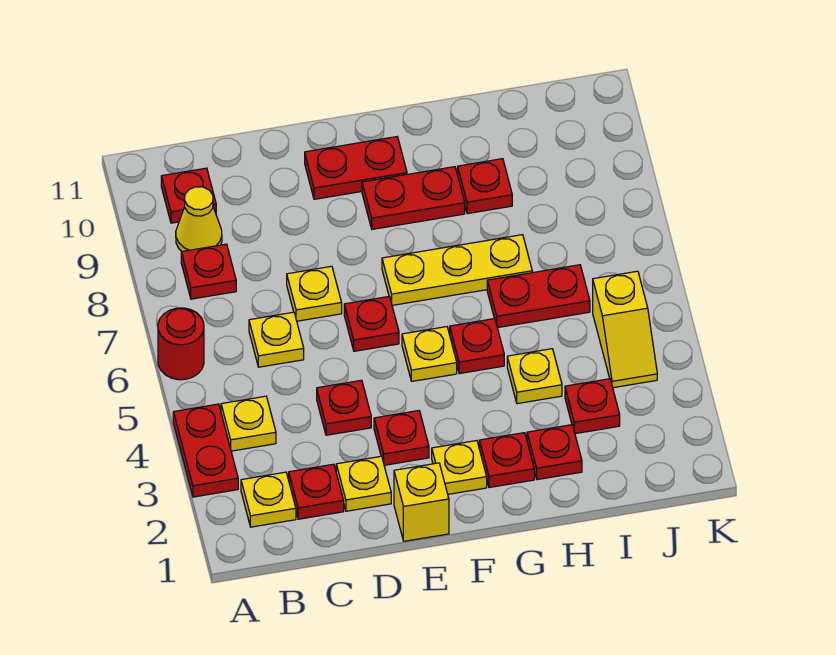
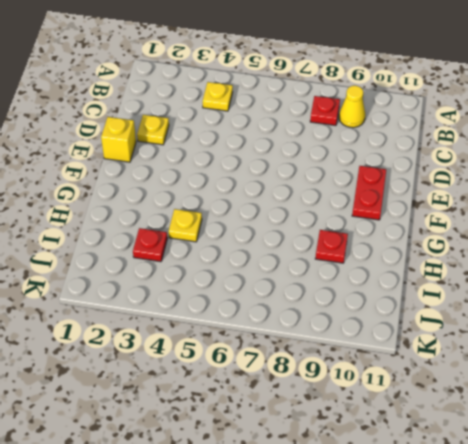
none -> red plate A3:A4 level 1
none -> red round brick A6 level 1
none -> yellow plate B2 level 1

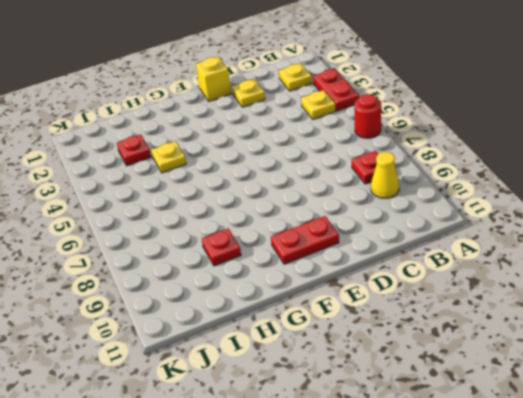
none -> red plate B10 level 1
none -> red plate C2 level 1
none -> yellow plate C6 level 1

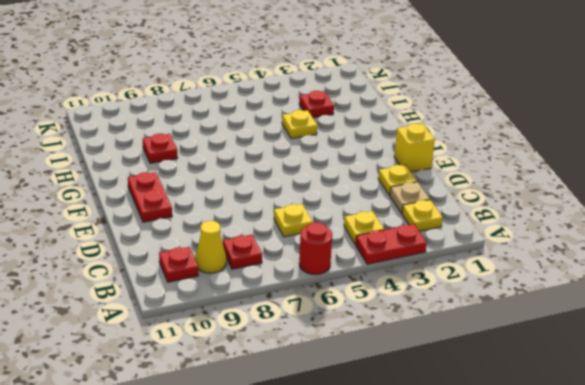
tan plate C2 level 1 -> red plate C2 level 1
none -> red plate D4 level 1
none -> yellow plate D7 level 1
none -> red plate E3 level 1

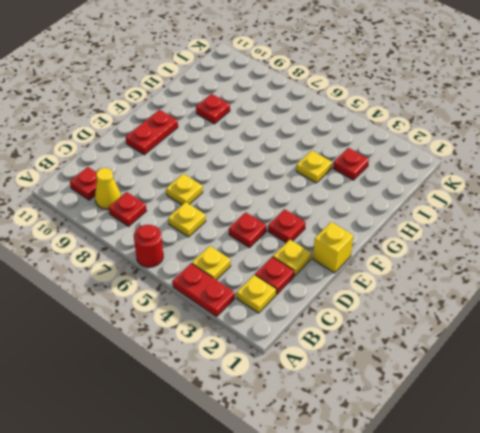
none -> red plate E6 level 1
none -> yellow plate F2 level 1
none -> yellow plate F5 level 1

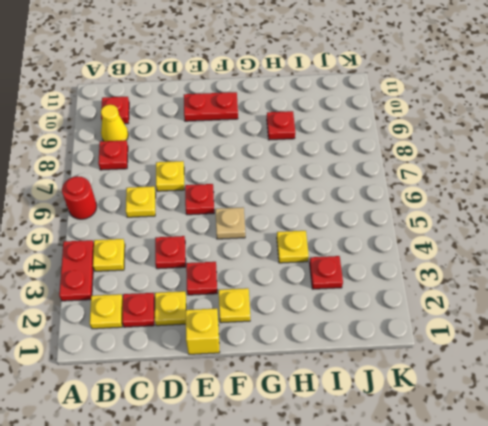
tan plate F5 level 1 -> yellow plate F5 level 1
none -> yellow plate F7:H7 level 1
none -> red plate F9:G9 level 1
none -> red plate G2 level 1

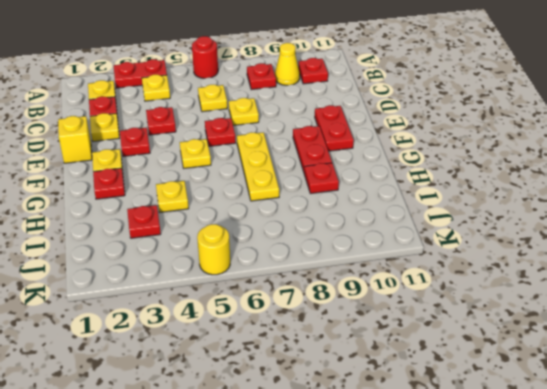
yellow round brick K5 level 1 -> none
none -> red plate G5 level 1
none -> red plate H2 level 1
none -> red plate H6:I6 level 1

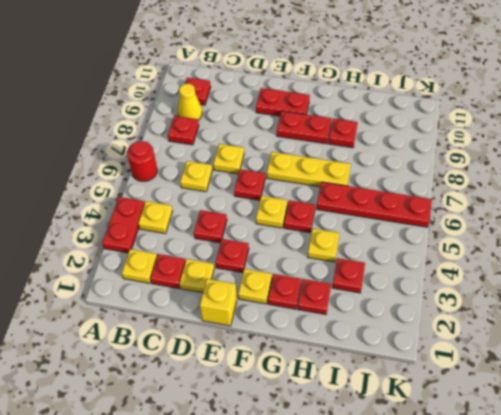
red plate H6:K6 level 1 -> red plate H6:I6 level 1
none -> yellow slope J4:J5 level 1 top 5

